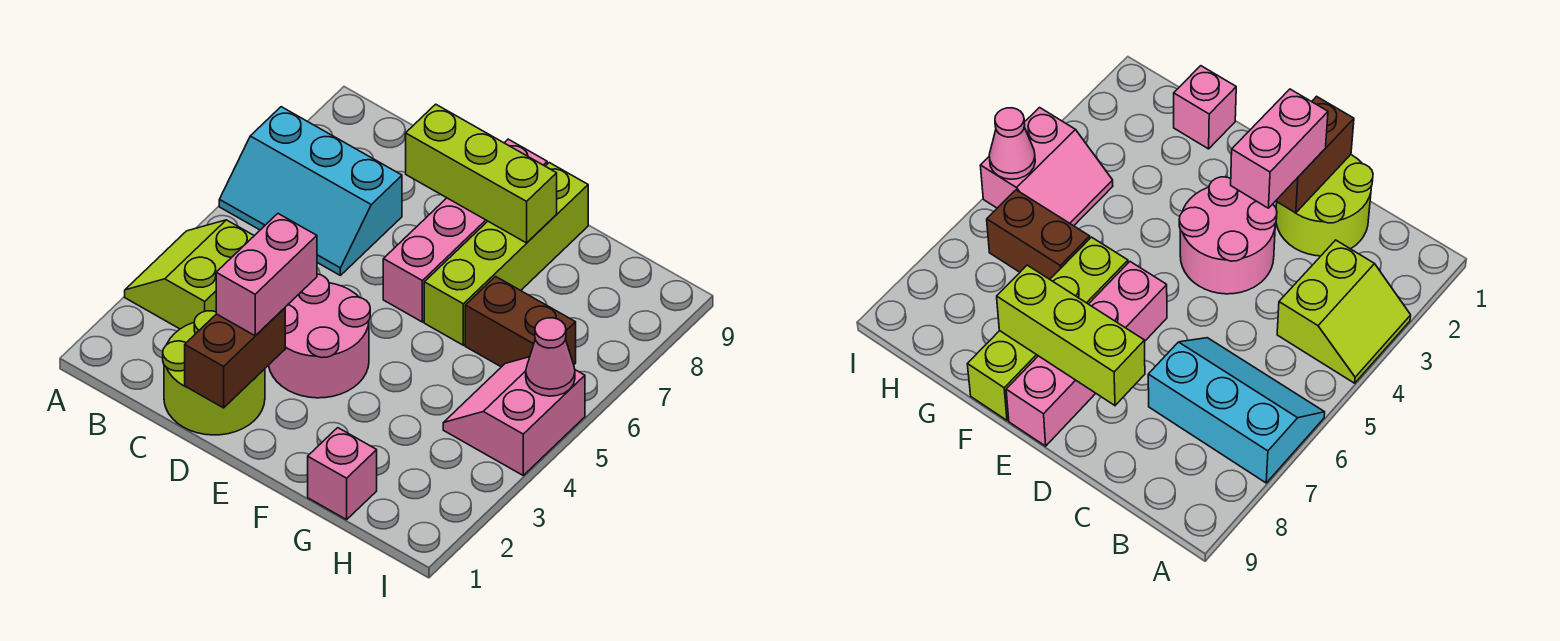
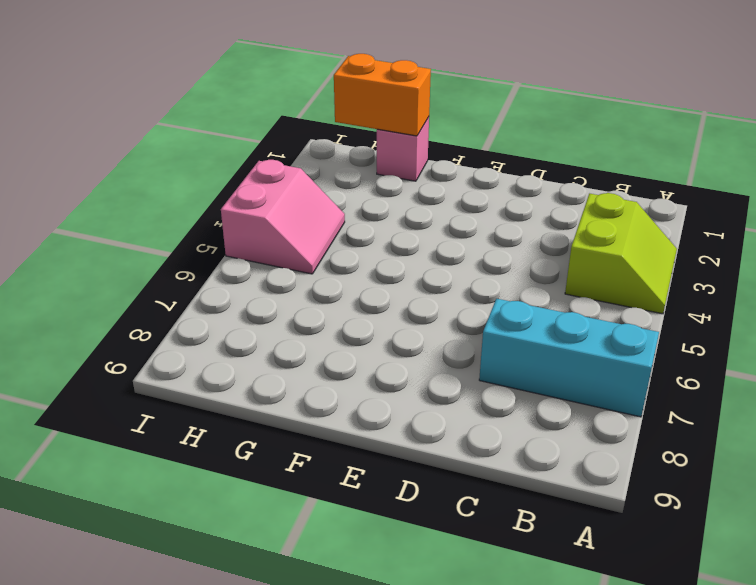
orange brick G1:H1 level 2 -> none
none -> lime round brick C1:D2 level 1
none -> pink round brick D3:E4 level 1
none -> pink brick E6:E9 level 1

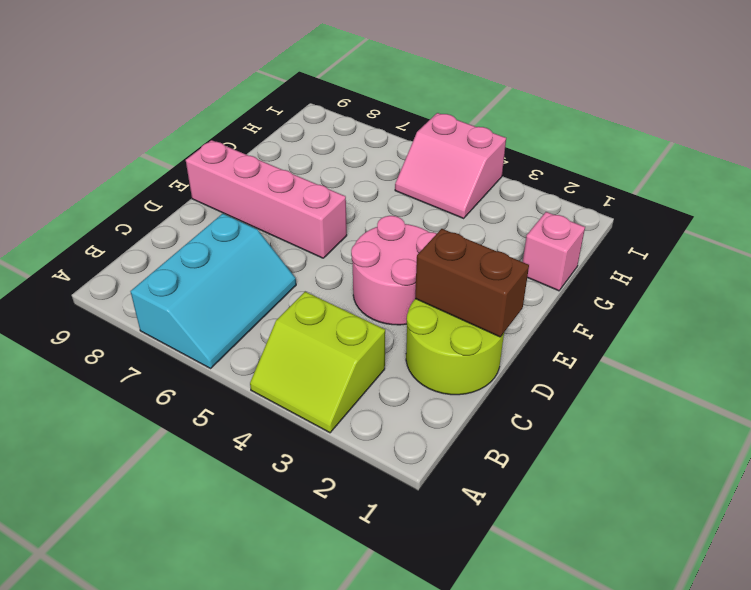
none -> lime brick F6:F9 level 1
none -> brown brick G6:H6 level 1
none -> lime brick D8:F8 level 2

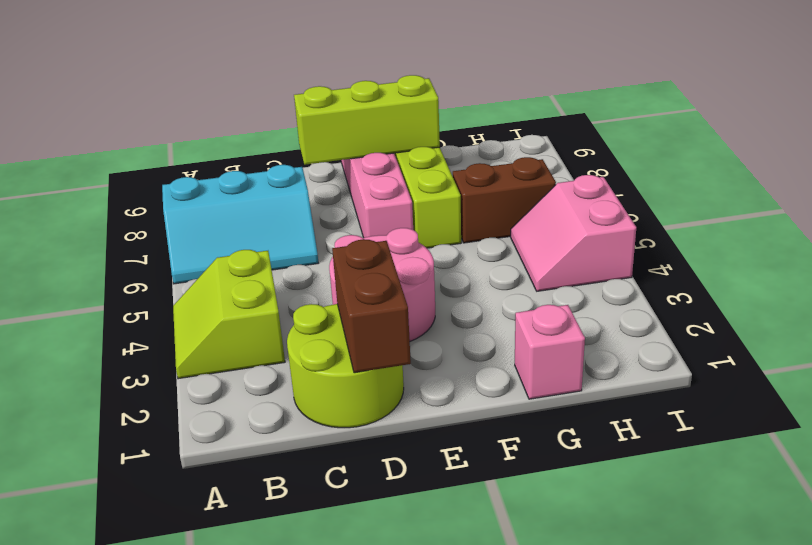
none -> pink cone I5 level 2
none -> pink brick D2:D3 level 3

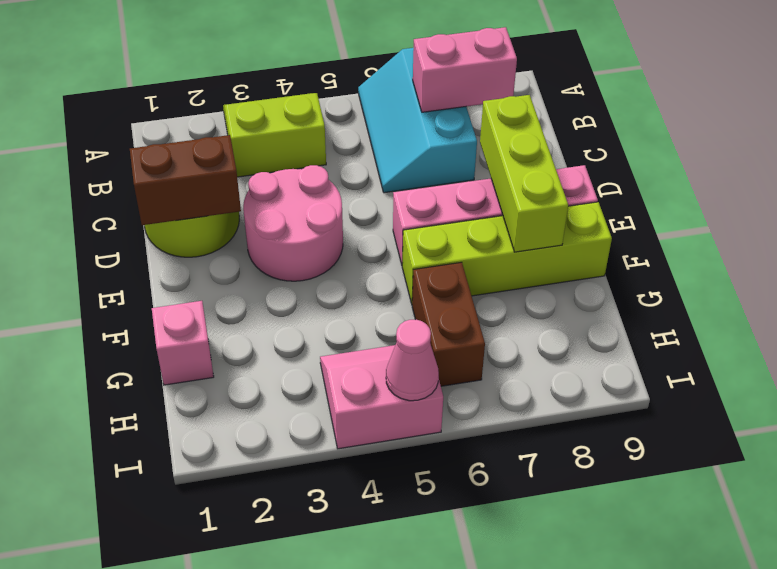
pink brick B7:B8 level 2 -> pink brick D2:D3 level 3

